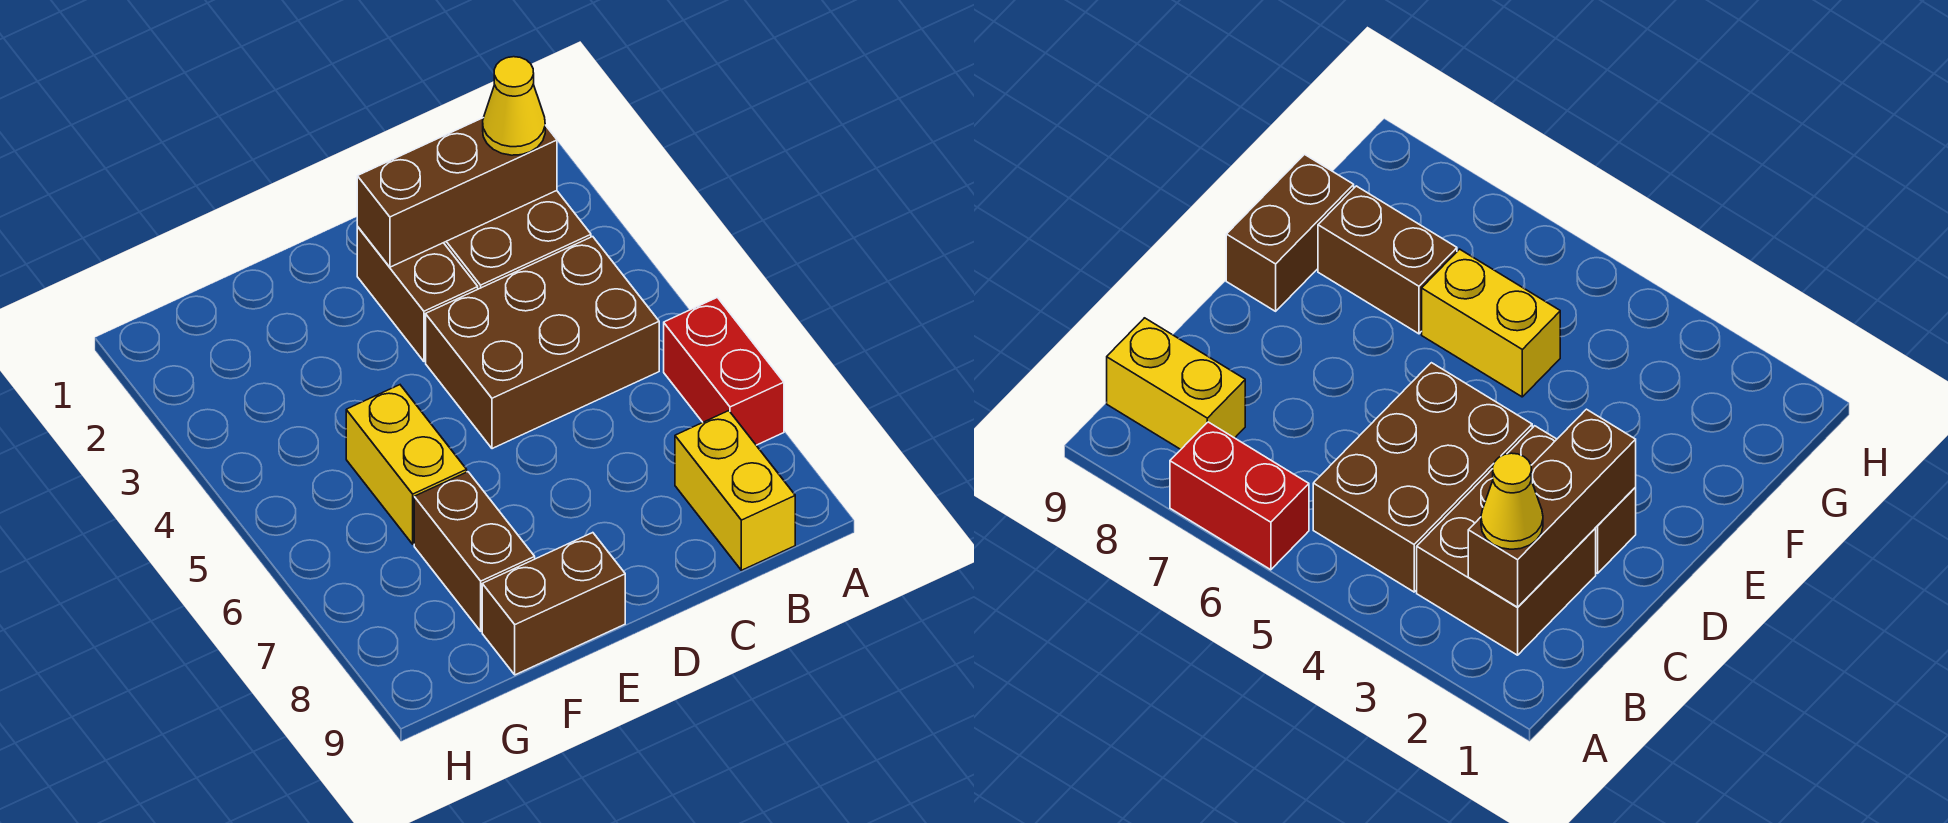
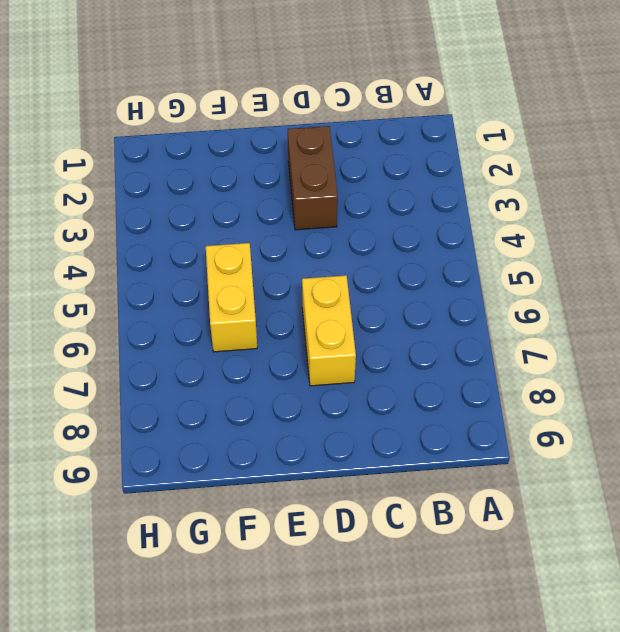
yellow brick D6:D7 level 1 -> yellow brick B8:B9 level 1
none -> red brick A6:A7 level 1
none -> brown brick B2:C3 level 1

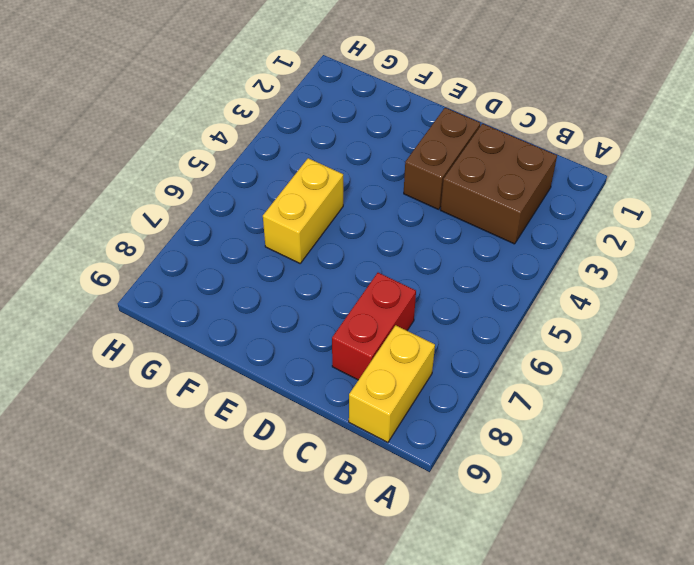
red brick C7:C8 level 1 -> red brick A6:A7 level 1
none -> brown brick B4:D5 level 1
none -> brown brick E9:F9 level 1

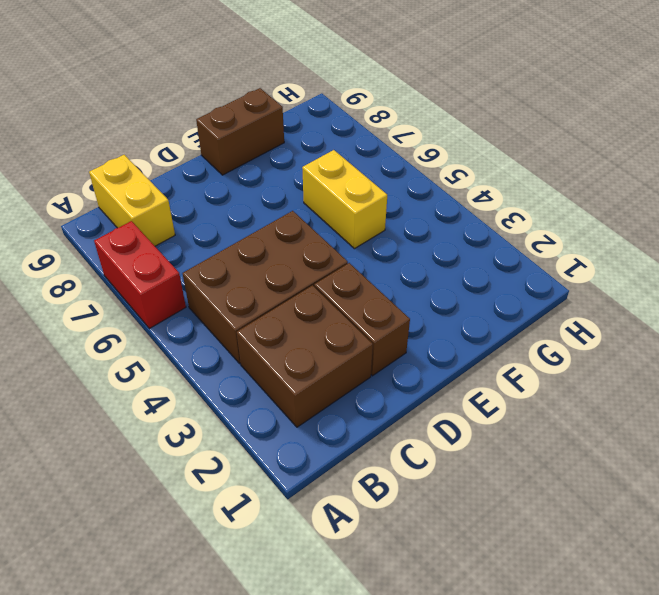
none -> brown brick F7:F8 level 1
none -> brown brick B2:D2 level 2

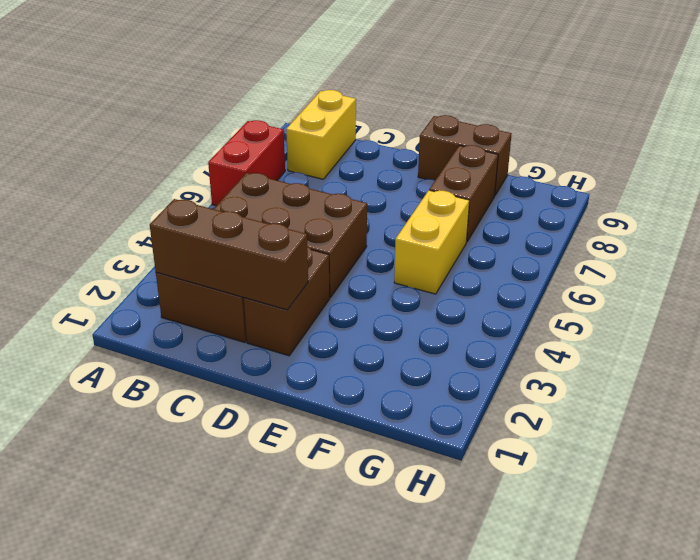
none -> yellow cone B2 level 3

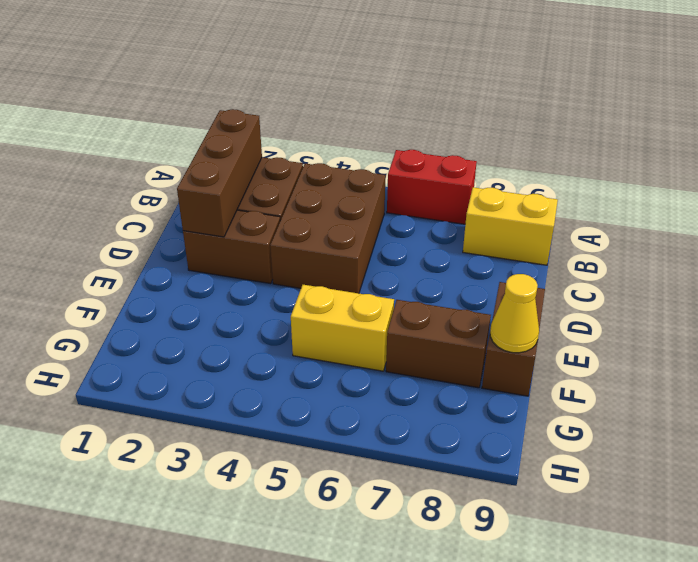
yellow cone F9 level 2 -> yellow cone B2 level 3

